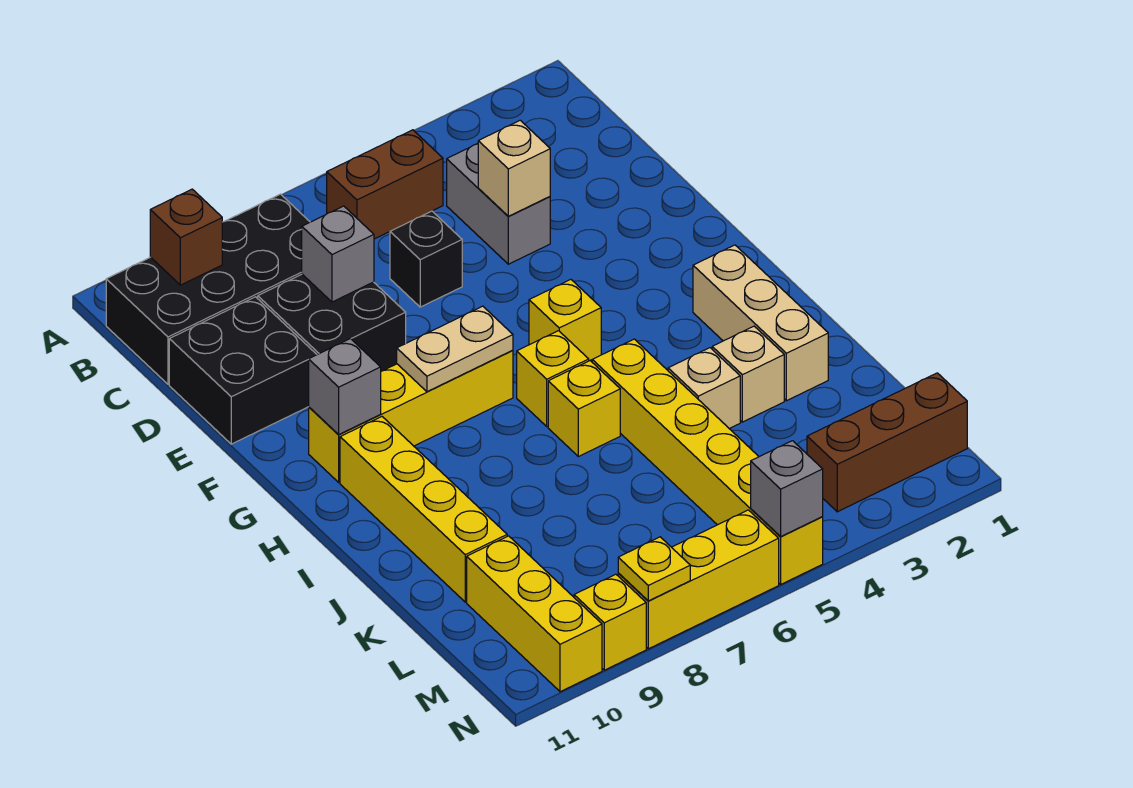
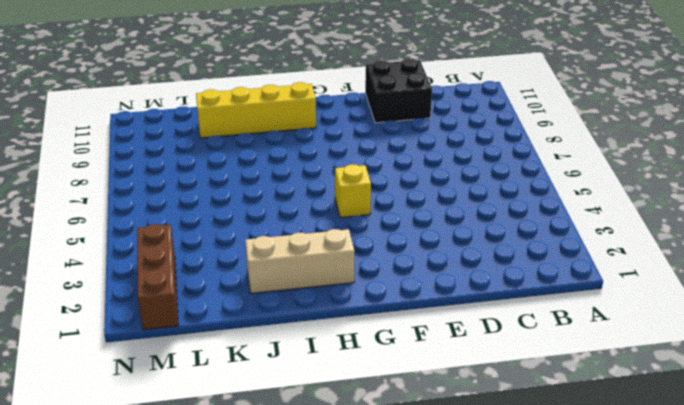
none -> brown brick B5:B6 level 1
none -> black brick B8:C11 level 1
none -> grey brick C4:D4 level 1

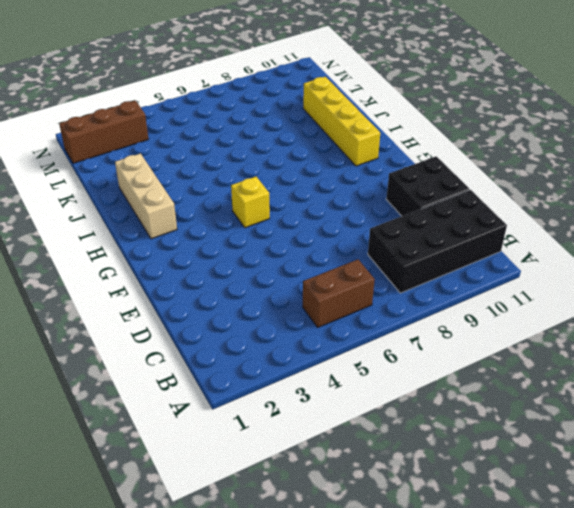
none -> grey brick C4:D4 level 1
none -> black brick D6 level 1
none -> black brick D8:E9 level 1

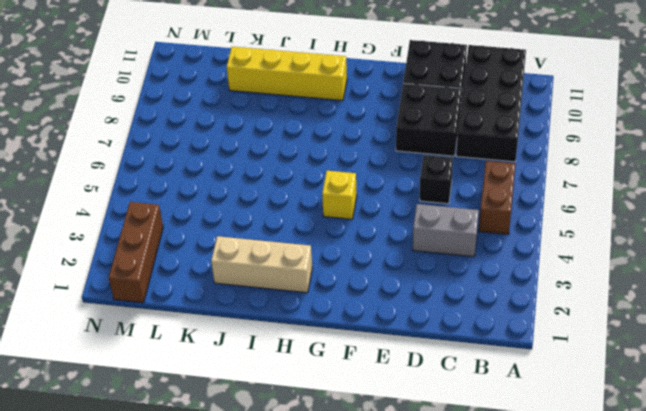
none -> yellow brick G7:G10 level 1
none -> yellow brick H6 level 1
none -> yellow brick I5:N5 level 1

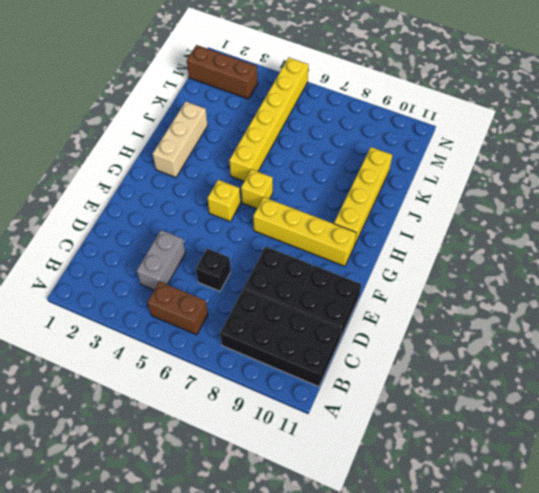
none -> yellow brick I6 level 1
none -> tan brick J3 level 1
none -> tan brick J4 level 1

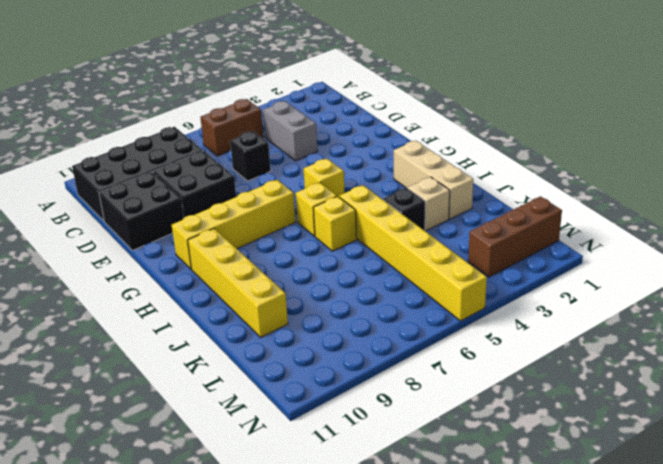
black brick J4 level 1 -> tan brick J4 level 1
none -> yellow brick L10:N10 level 1
none -> yellow brick N6:N8 level 1
none -> yellow brick N9 level 1

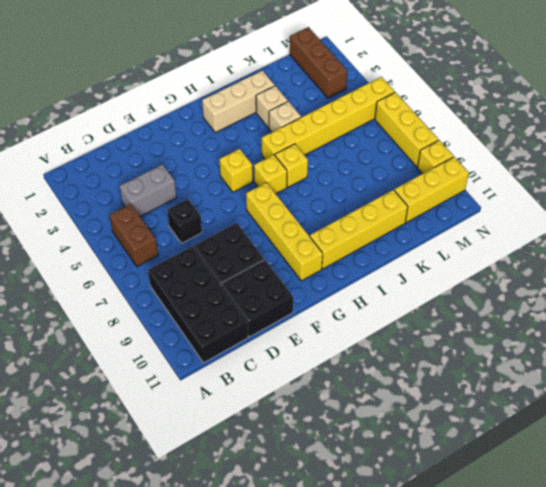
none -> brown brick B10 level 2
none -> tan brick D4 level 2
none -> grey brick D8 level 2

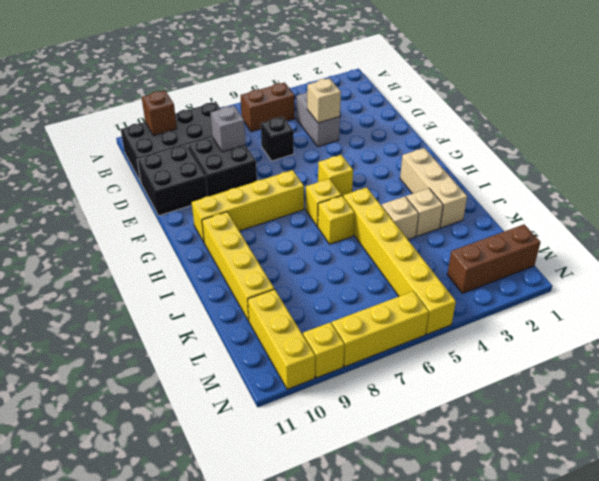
none -> tan plate G7:G8 level 2
none -> grey brick G10 level 2
none -> grey brick N5 level 2

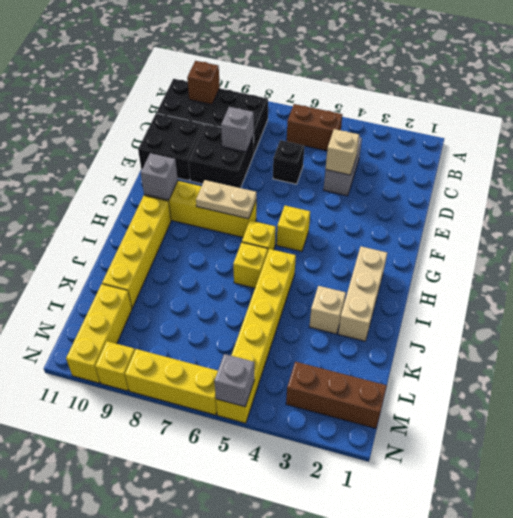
none -> tan brick J4 level 1
none -> yellow plate N8 level 2

